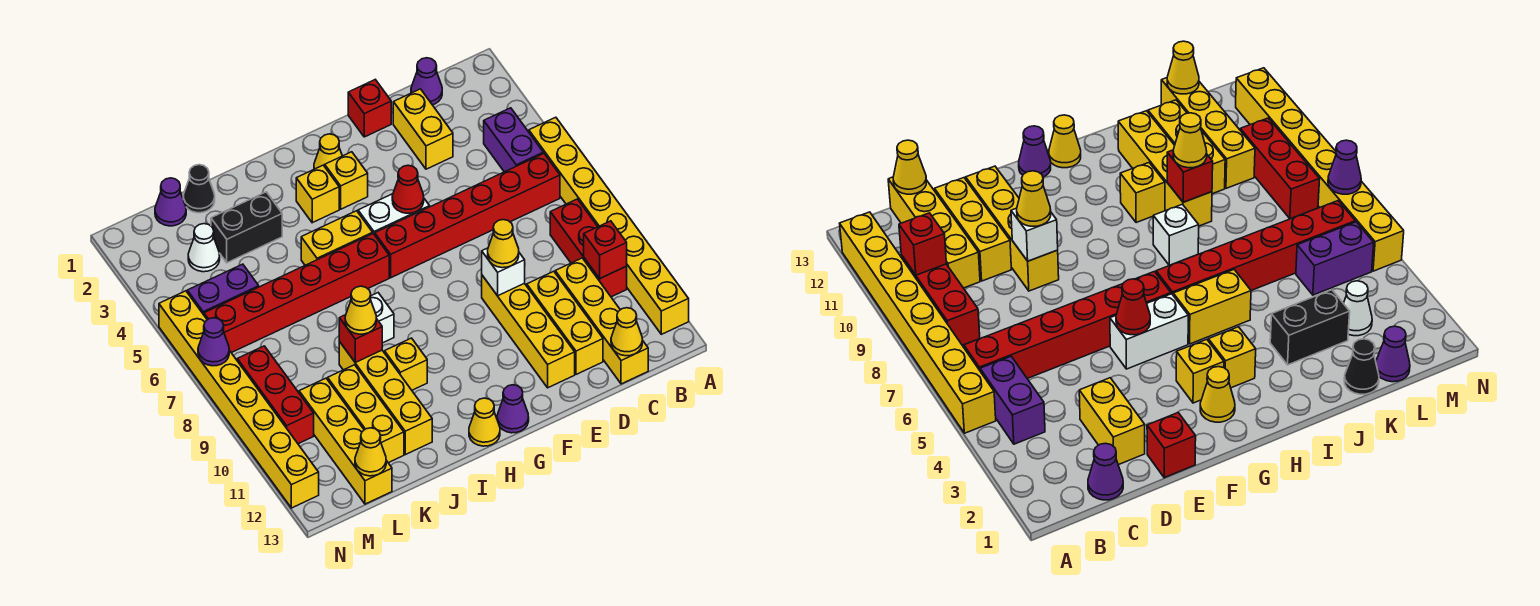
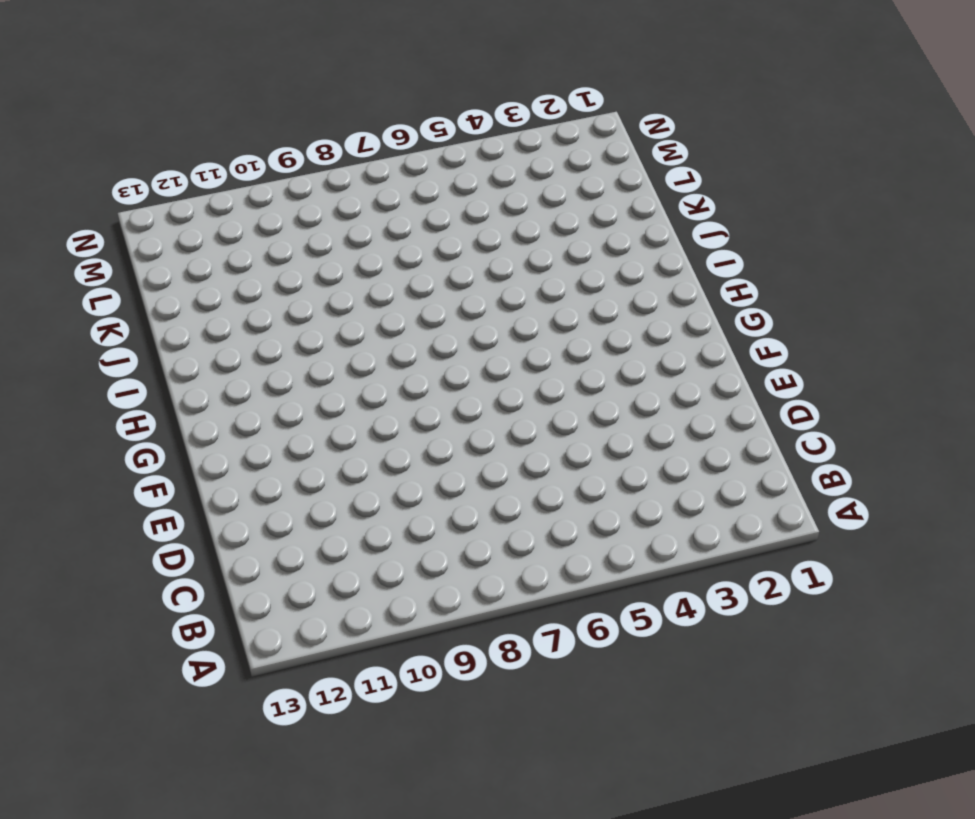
none -> yellow brick A5:A12 level 1
none -> purple brick B4:B5 level 1
none -> red brick B6:G6 level 1
none -> red brick B8:B10 level 1

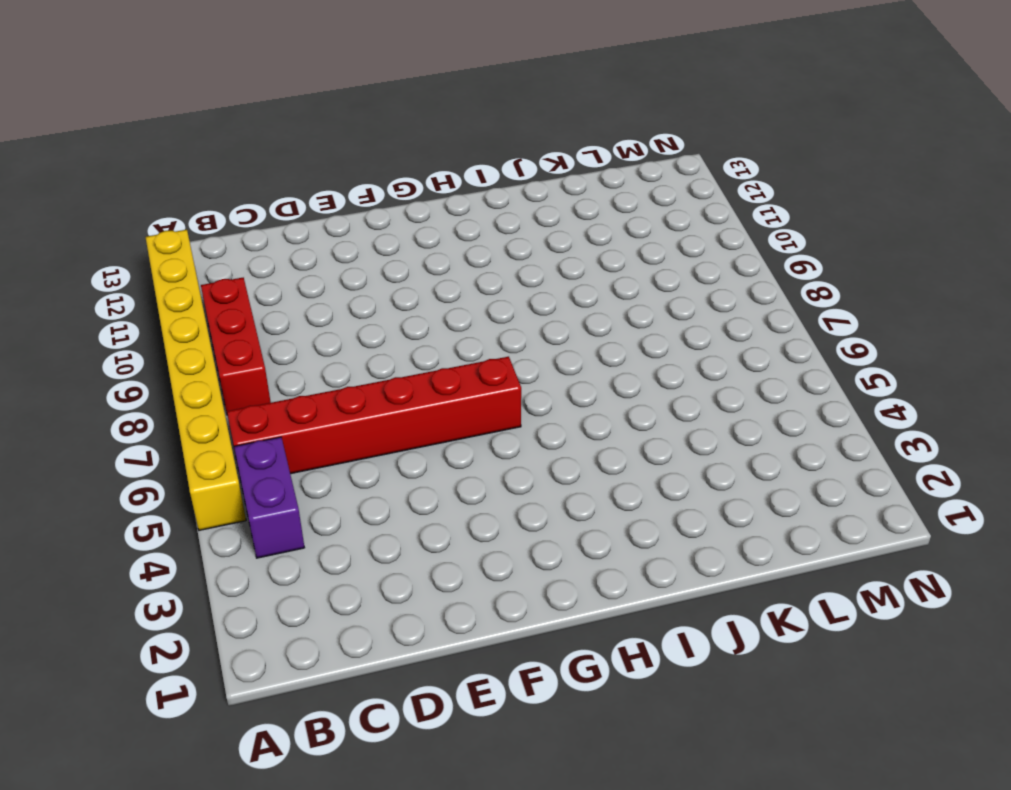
none -> purple cone C1 level 1
none -> yellow brick C10:C13 level 1
none -> yellow brick D2:D3 level 1
none -> yellow brick D10:D12 level 1

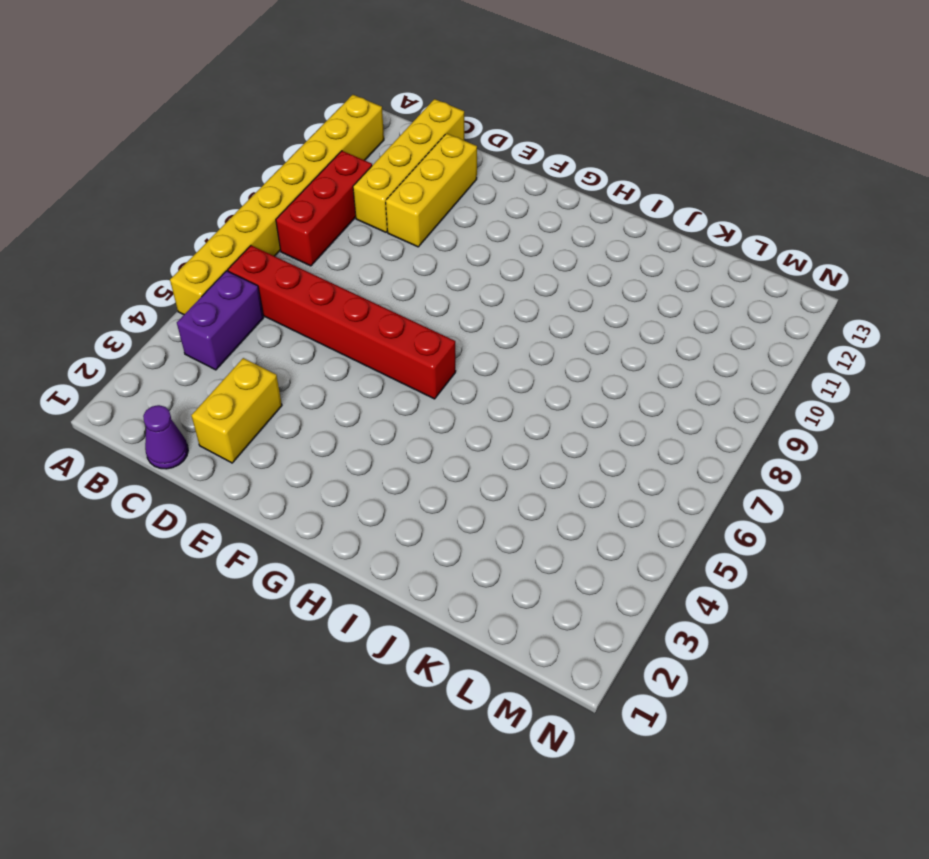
none -> red brick E1 level 1
none -> yellow brick E9:E12 level 1
none -> white brick F5:G5 level 1
none -> yellow cone G2 level 1

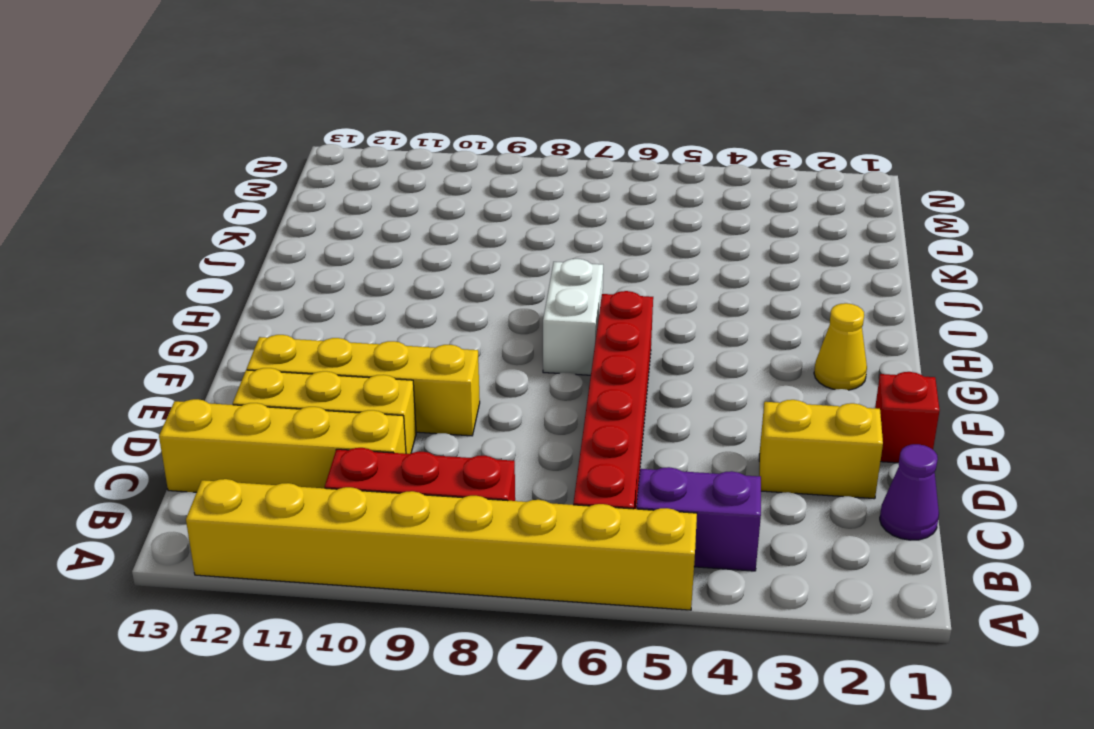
white brick G7:H7 level 1 -> white brick F5:G5 level 1
none -> yellow brick G3 level 1
none -> purple cone G13 level 1
none -> yellow brick H3 level 1
none -> yellow brick H5:I5 level 1

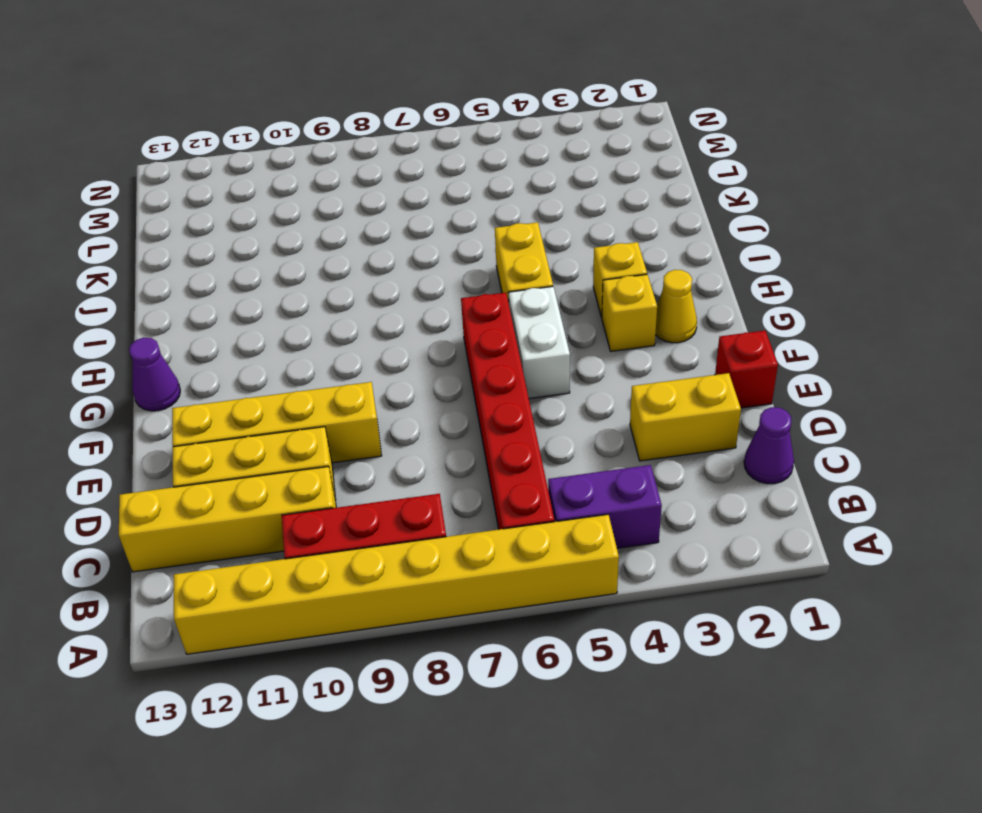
none -> red brick H6:M6 level 1
none -> yellow cone H13 level 1
none -> white brick I8 level 1
none -> yellow brick I10 level 1

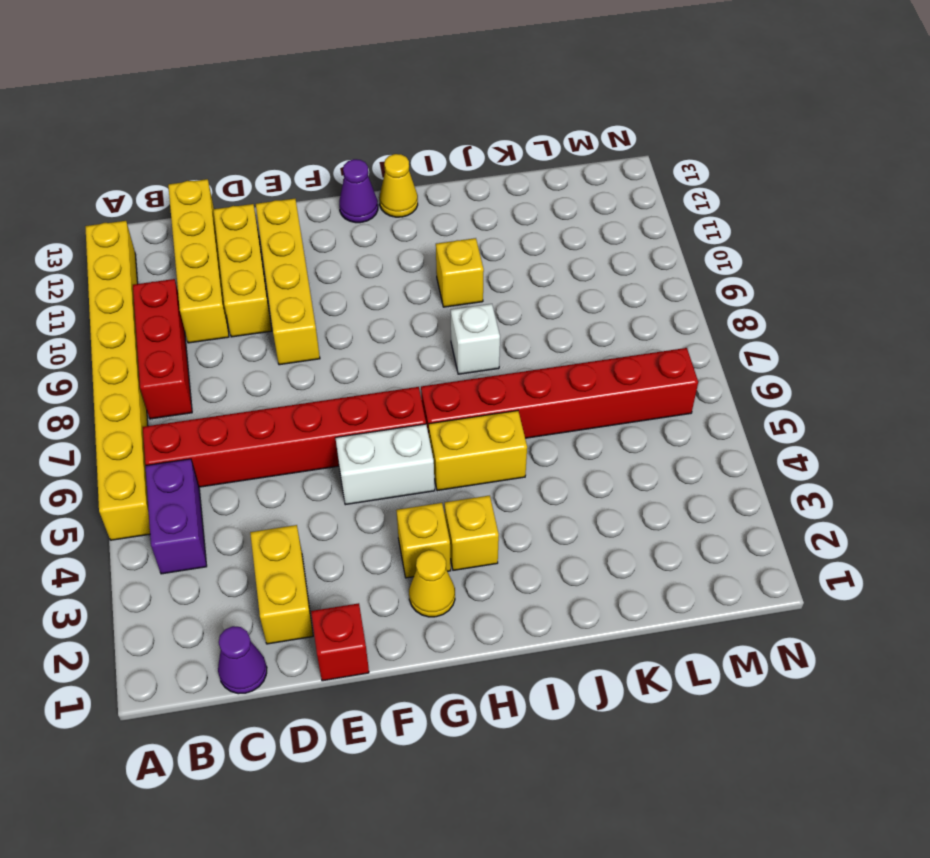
none -> black brick J3:K3 level 1
none -> yellow brick J9:J12 level 1
none -> black cone K1 level 1
none -> yellow brick K10:K12 level 1

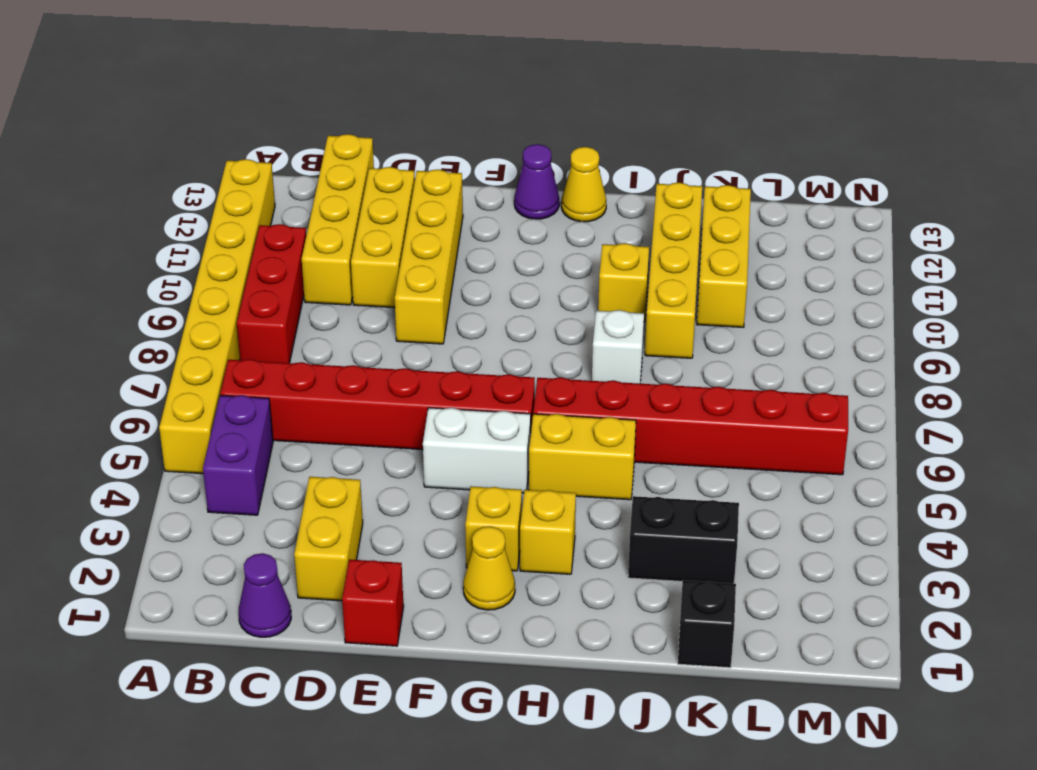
black brick K1 level 1 -> black cone K1 level 1
none -> purple cone L1 level 1
none -> white cone L3 level 1
none -> purple brick L5:M5 level 1
none -> yellow brick L10:L13 level 1

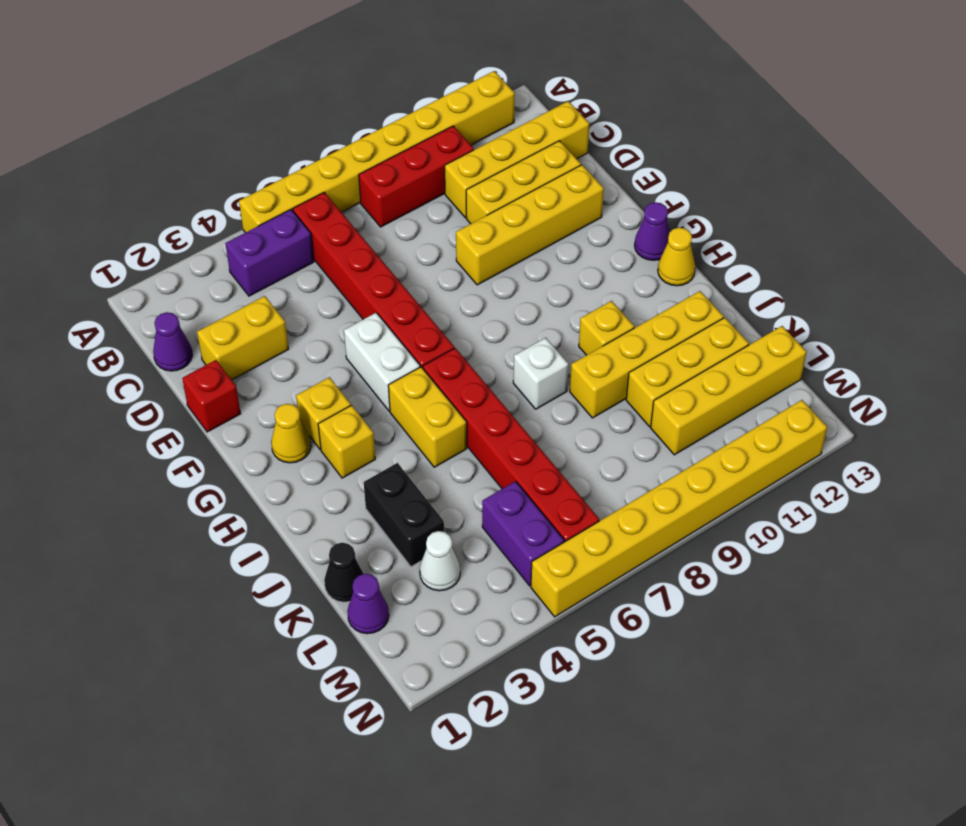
none -> red brick M8:M10 level 1
none -> red brick B10 level 2
none -> yellow cone C13 level 2
none -> white brick E9 level 2

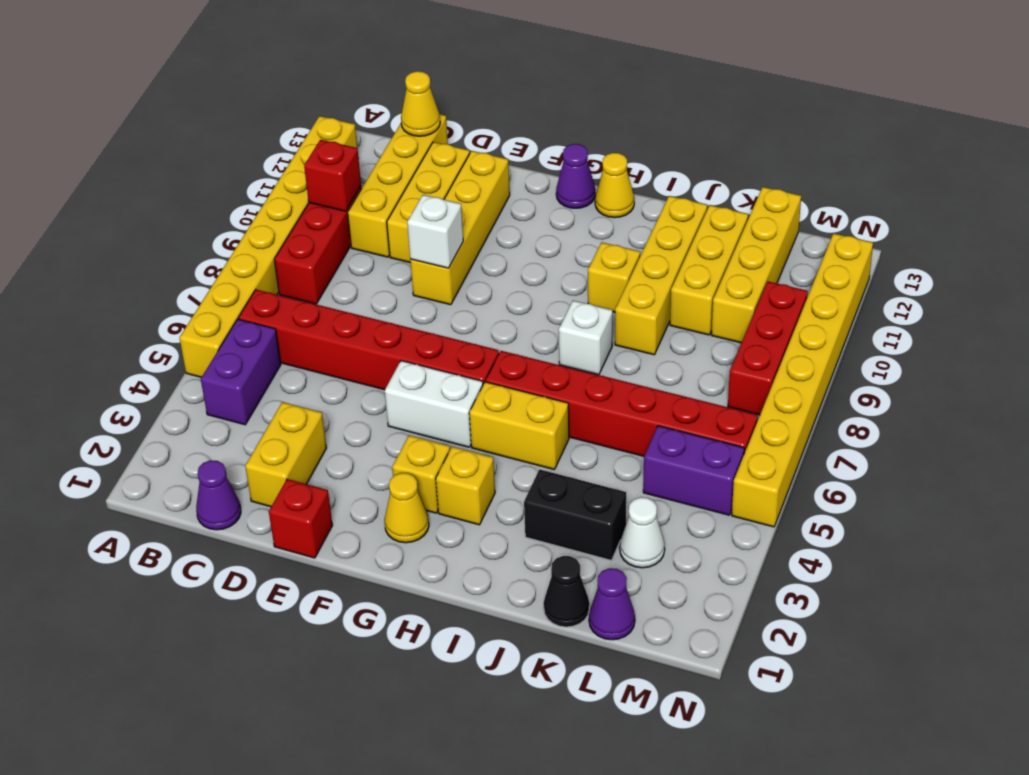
none -> red cone F5 level 2
none -> red brick J9 level 2
none -> yellow cone L13 level 2
none -> purple cone N7 level 2

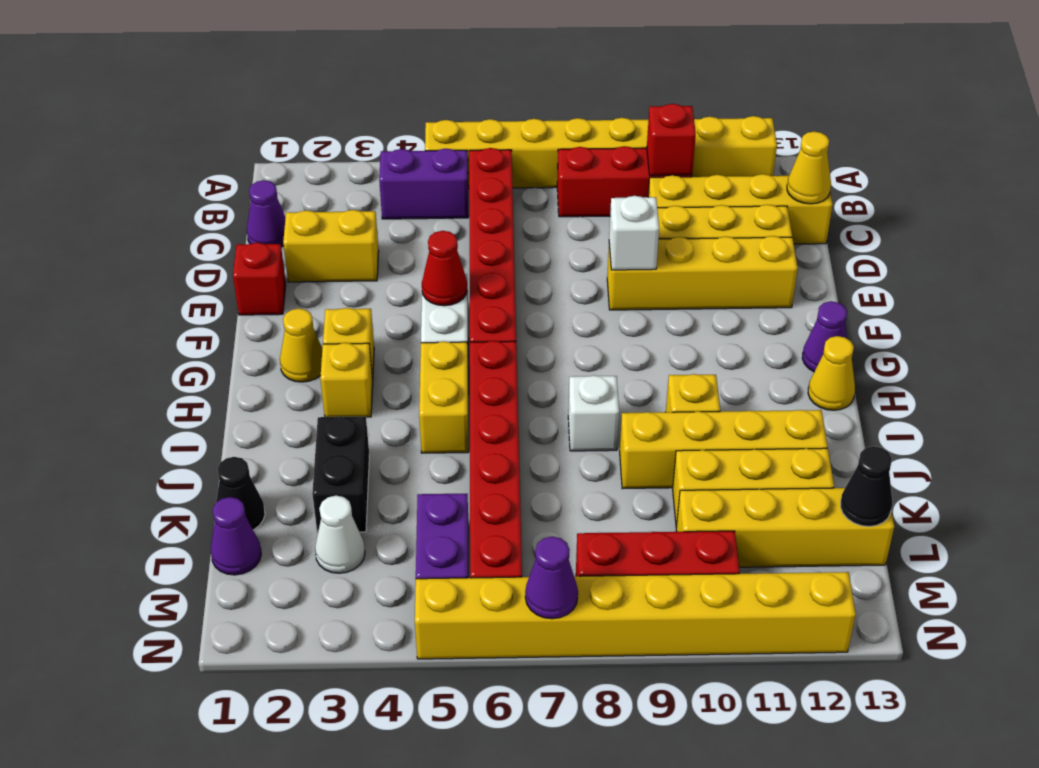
black cone L13 level 2 -> yellow cone L13 level 2
none -> red brick J9 level 2
none -> yellow cone E9 level 3
none -> yellow cone J9 level 3

